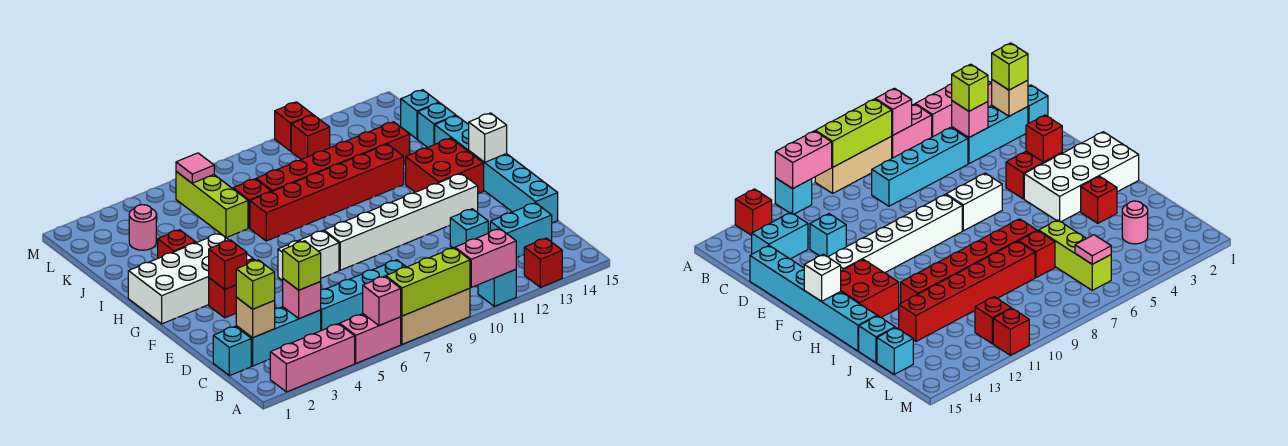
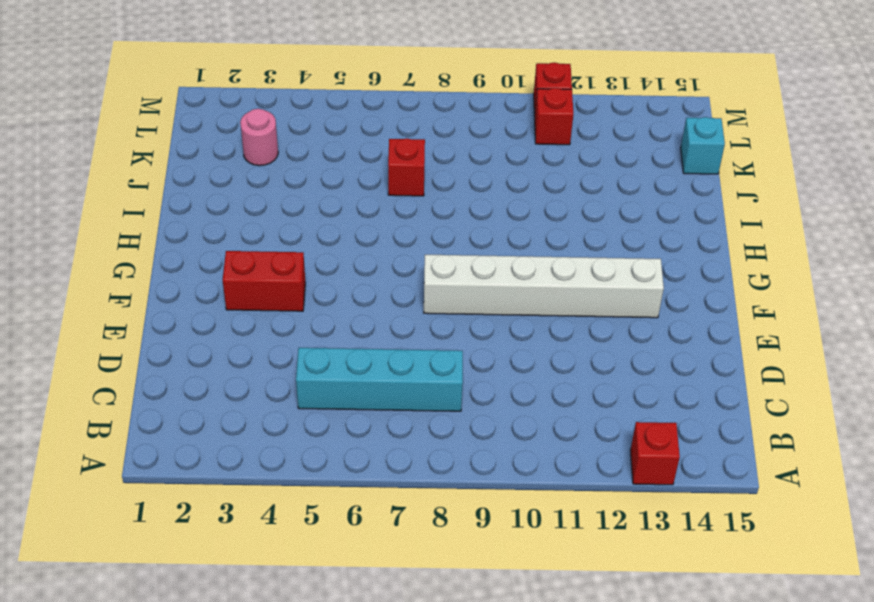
none -> pink brick A2:A4 level 1
none -> pink brick A5:A6 level 1
none -> tan brick A7:A9 level 1
none -> cyan brick A11 level 1

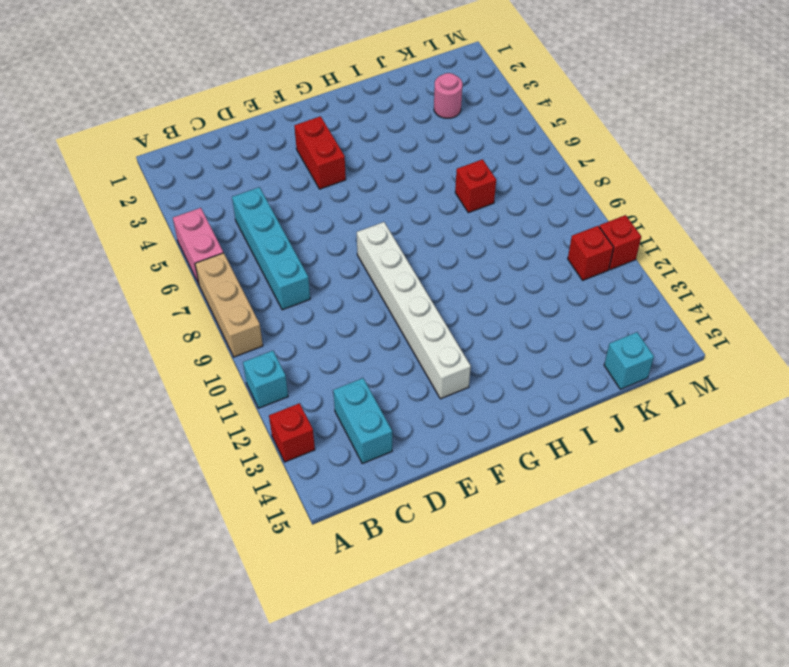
none -> pink brick A2:A4 level 1
none -> cyan brick C1 level 1
none -> cyan brick C2:C4 level 1
none -> cyan brick D12 level 1

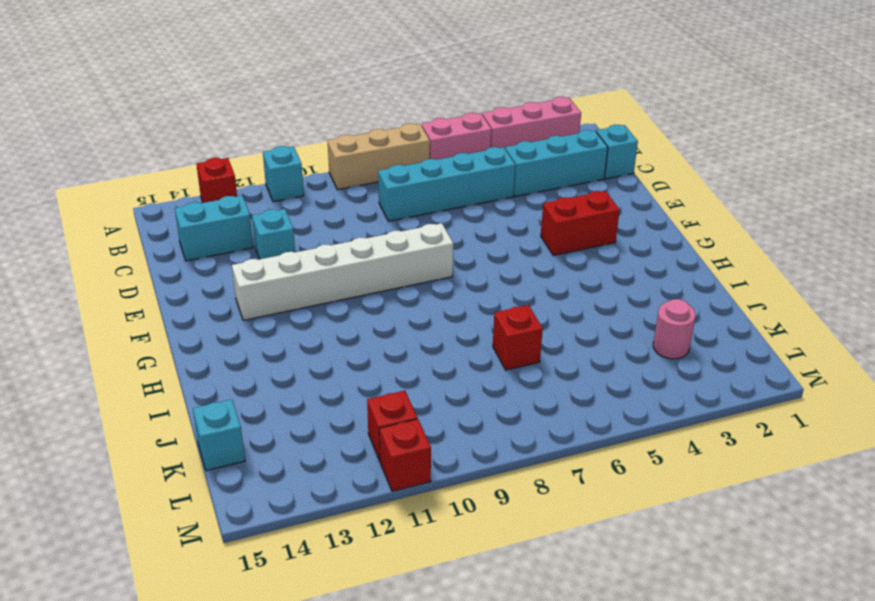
none -> cyan brick D15:I15 level 1
none -> white brick F6:F7 level 1
none -> white brick G1:H4 level 1
none -> red brick G13:H14 level 1

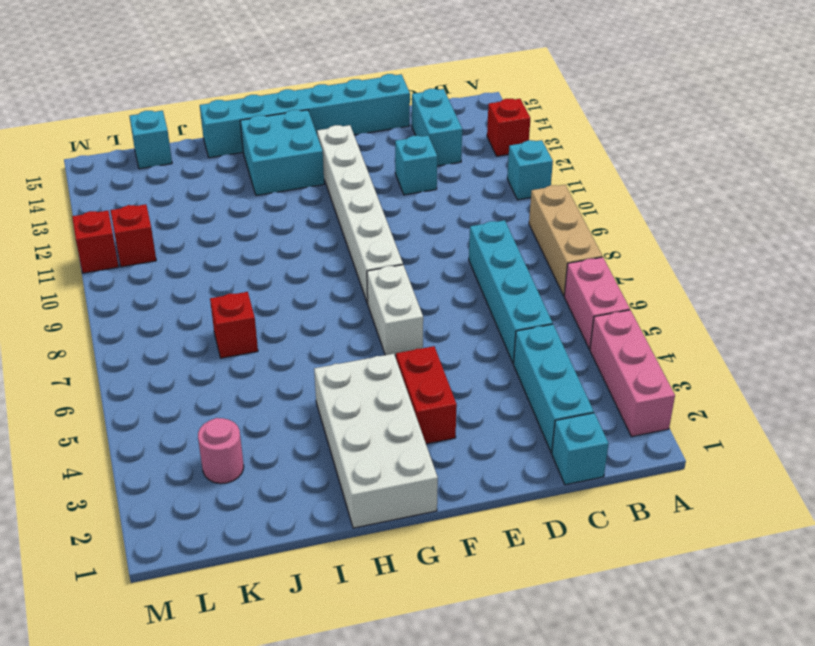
cyan brick G13:H14 level 1 -> red brick G13:H14 level 1
none -> red brick I3 level 1
none -> red brick I7:I12 level 1
none -> lime brick J6:L6 level 1
none -> red brick J8:J13 level 1

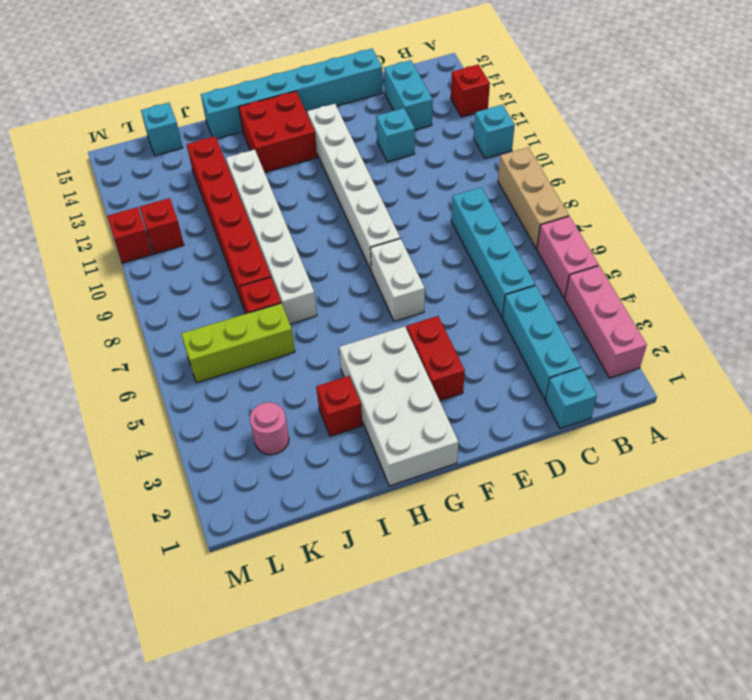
white brick I7:I12 level 1 -> red brick I7:I12 level 1
none -> cyan brick J15 level 1
none -> pink brick A6 level 2
none -> lime brick A7:A9 level 2
none -> pink brick A10:A11 level 2

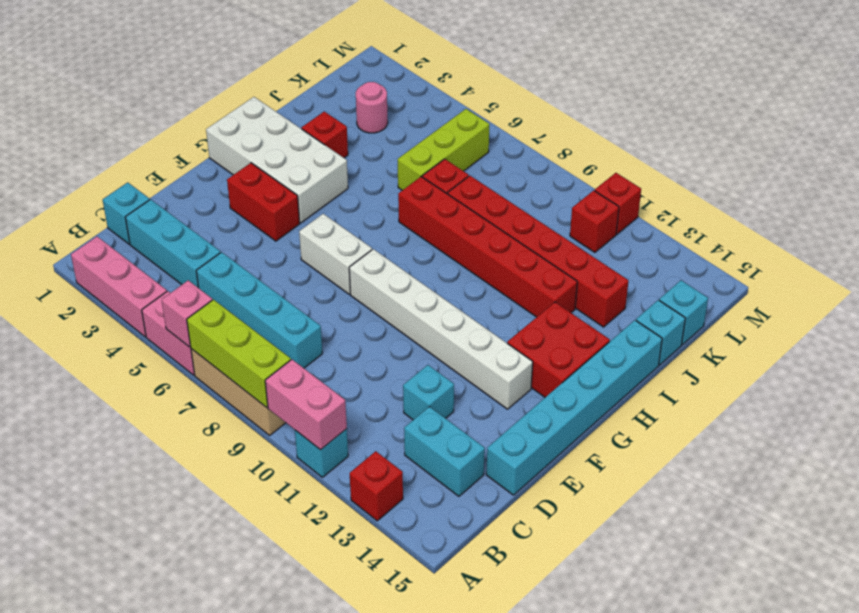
none -> tan brick C2 level 2
none -> pink brick C4 level 2
none -> red brick F3 level 2
none -> white brick G15 level 2

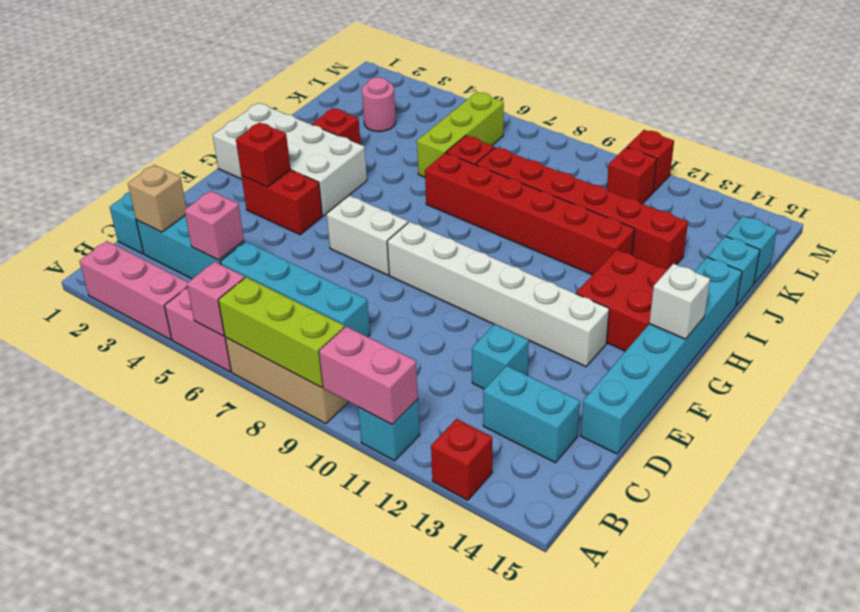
none -> pink tile L6 level 2
none -> lime brick C2 level 3
none -> lime brick C4 level 3

